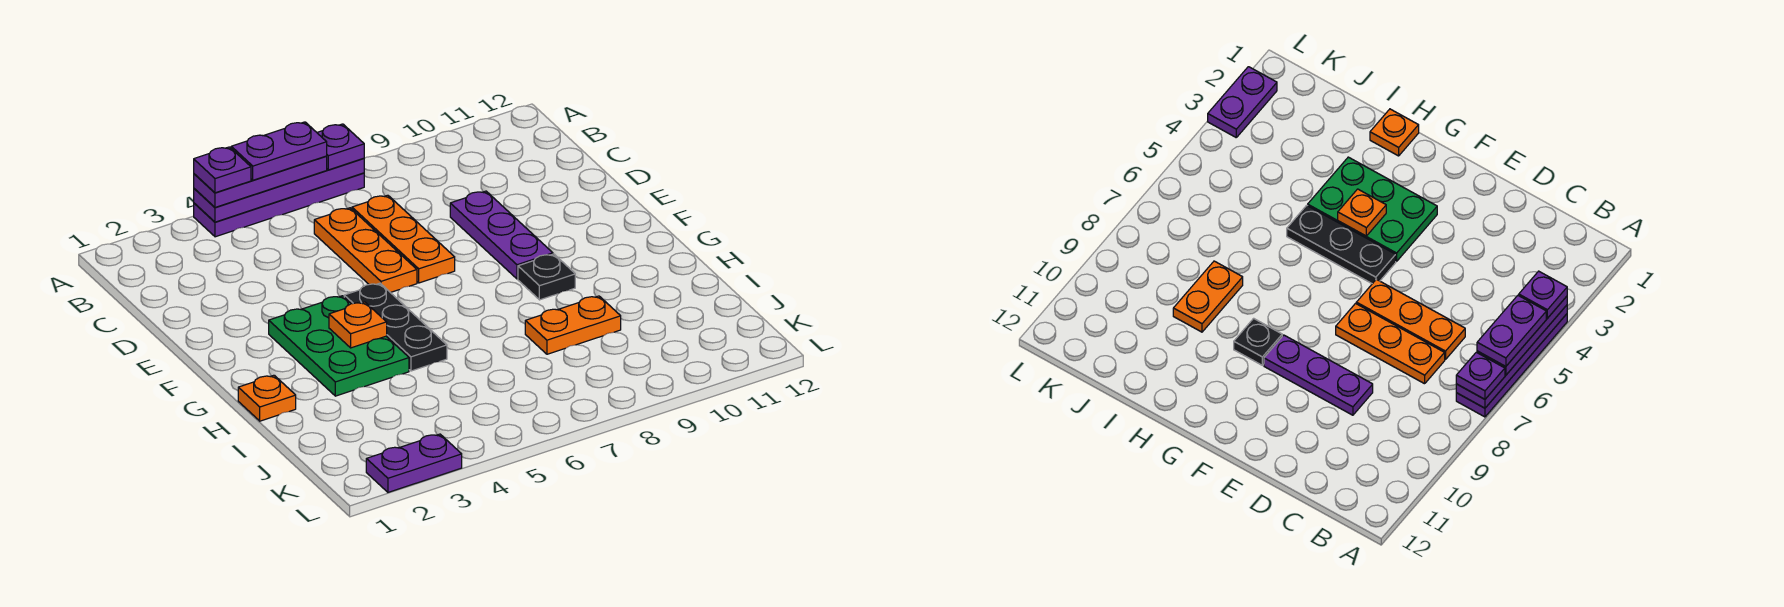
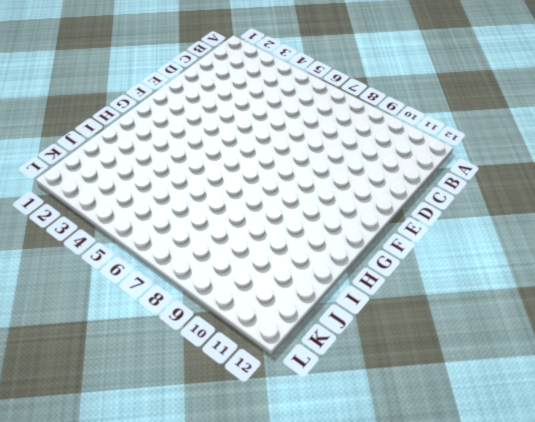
none -> purple plate A4:A7 level 1
none -> orange plate C6:E6 level 1
none -> orange plate C7:E7 level 1

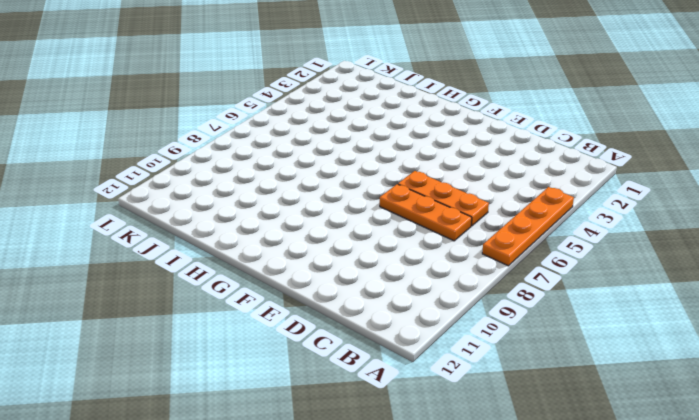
orange plate A4:A7 level 1 -> purple plate A4:A7 level 1
none -> purple plate D9:F9 level 1
none -> green plate F3:H4 level 1
none -> black plate F5:H5 level 1

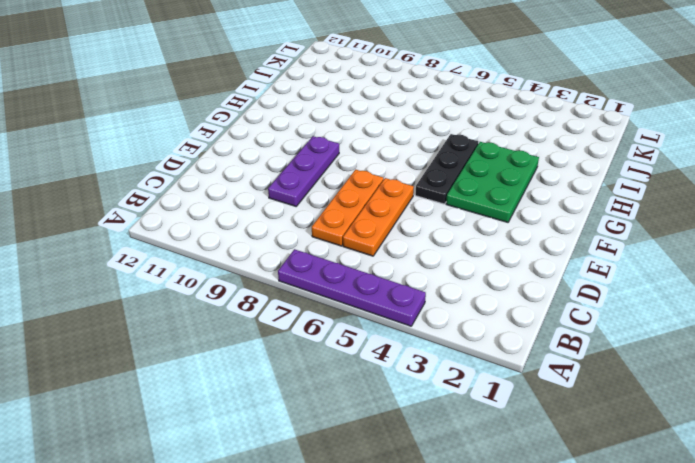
none -> black plate G9 level 1
none -> orange plate H1 level 1
none -> orange plate I8:I9 level 1

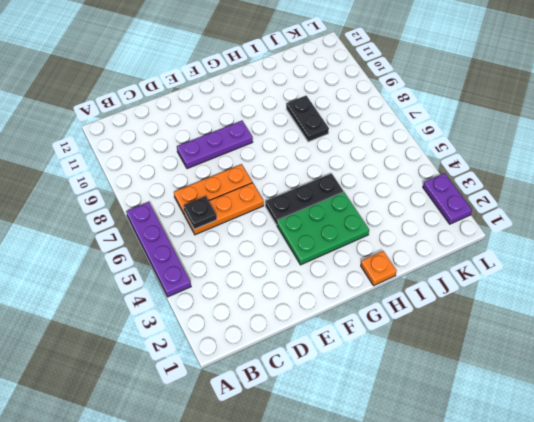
black plate C6 level 2 -> black plate G9 level 1
black plate I8:I9 level 1 -> orange plate I8:I9 level 1
none -> purple plate A4:A7 level 2
none -> orange plate G4 level 2
none -> purple plate A4:A6 level 3

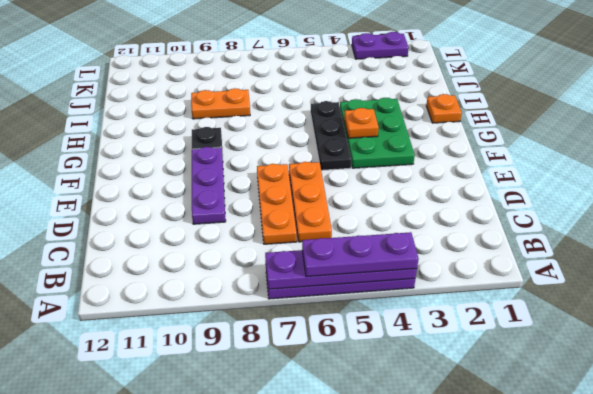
none -> purple plate A7 level 3
none -> purple plate A4 level 4
none -> purple plate A5:A6 level 4

